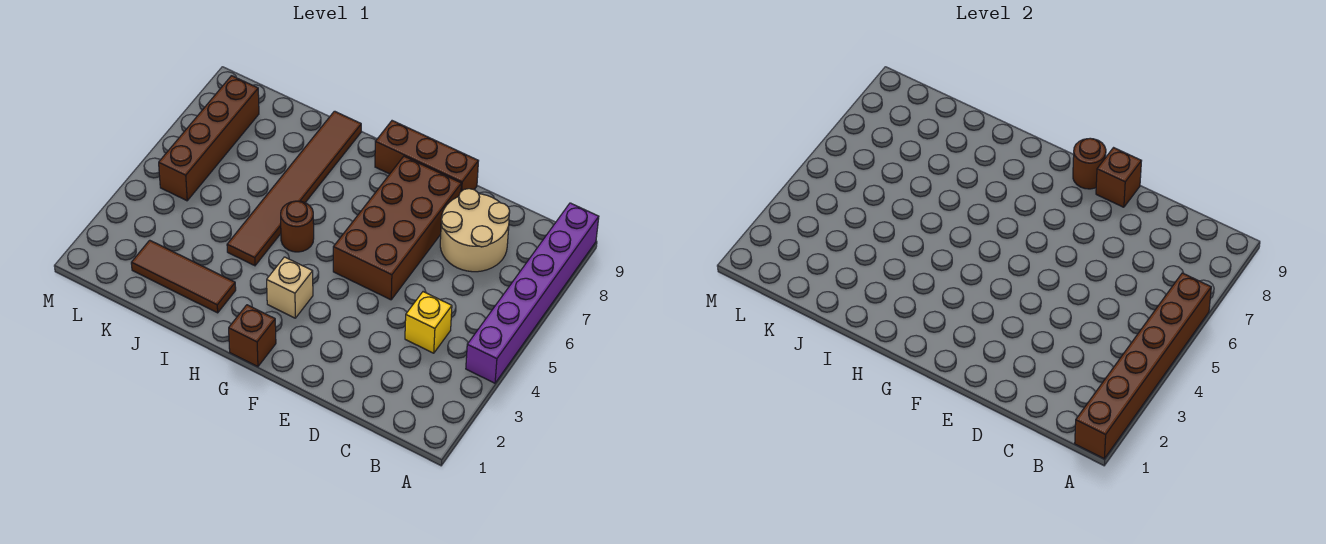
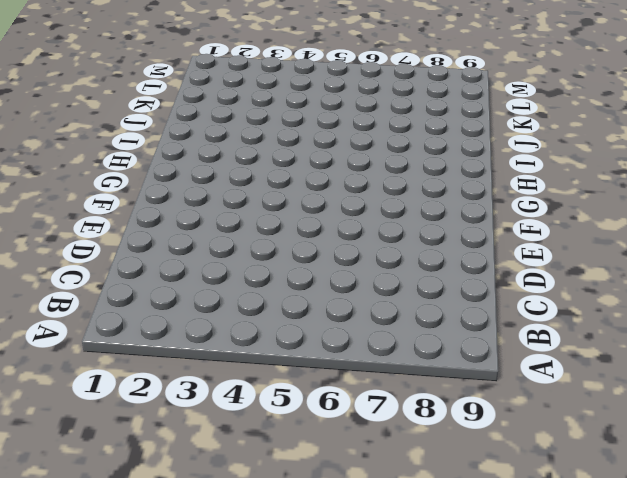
none -> purple brick A4:A9 level 1
none -> yellow brick C4 level 1
none -> tan round brick C7:D8 level 1

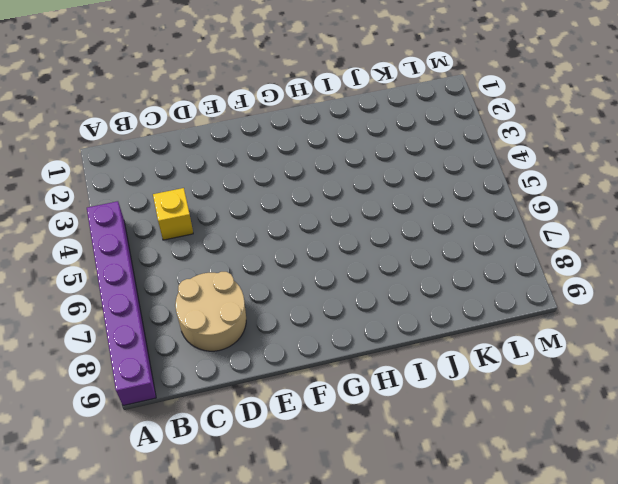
none -> brown brick E5:F8 level 1
none -> brown brick E9:G9 level 1
none -> brown brick G1 level 1

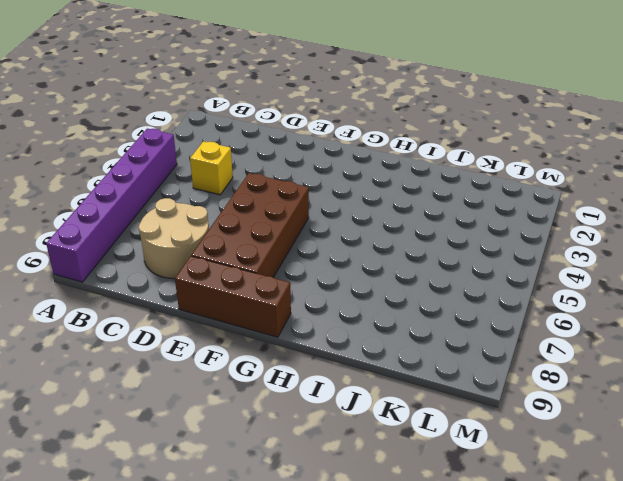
none -> brown brick G1 level 1
none -> tan brick G3 level 1
none -> brown round brick H5 level 1

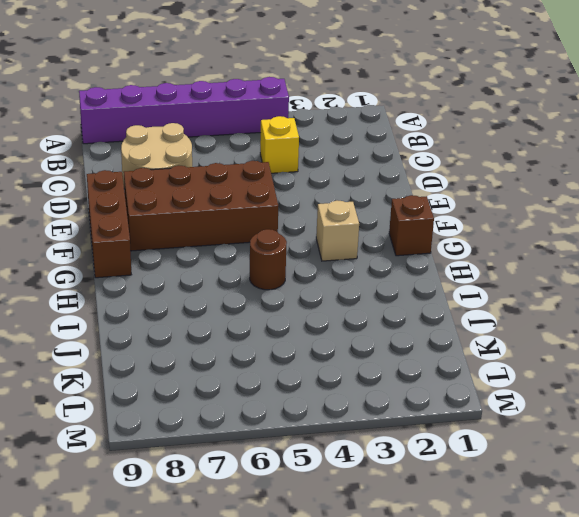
none -> brown tile I2:K2 level 1
none -> brown tile I4:I9 level 1
none -> brown brick L5:L8 level 1

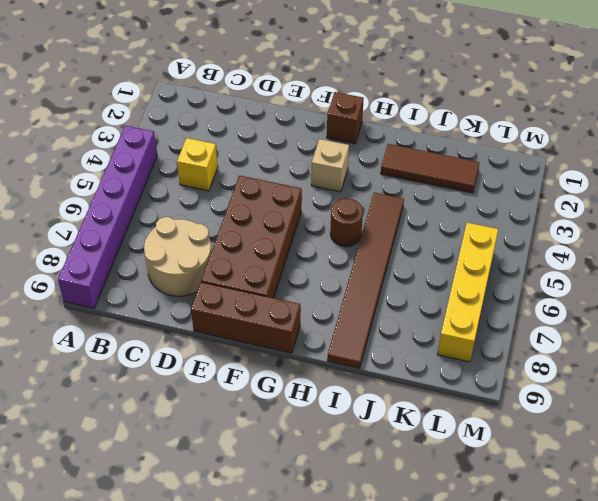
yellow brick L5:L8 level 1 -> brown brick L5:L8 level 1
none -> brown brick A1:A6 level 2
none -> brown brick E9 level 2
none -> brown round brick F9 level 2

